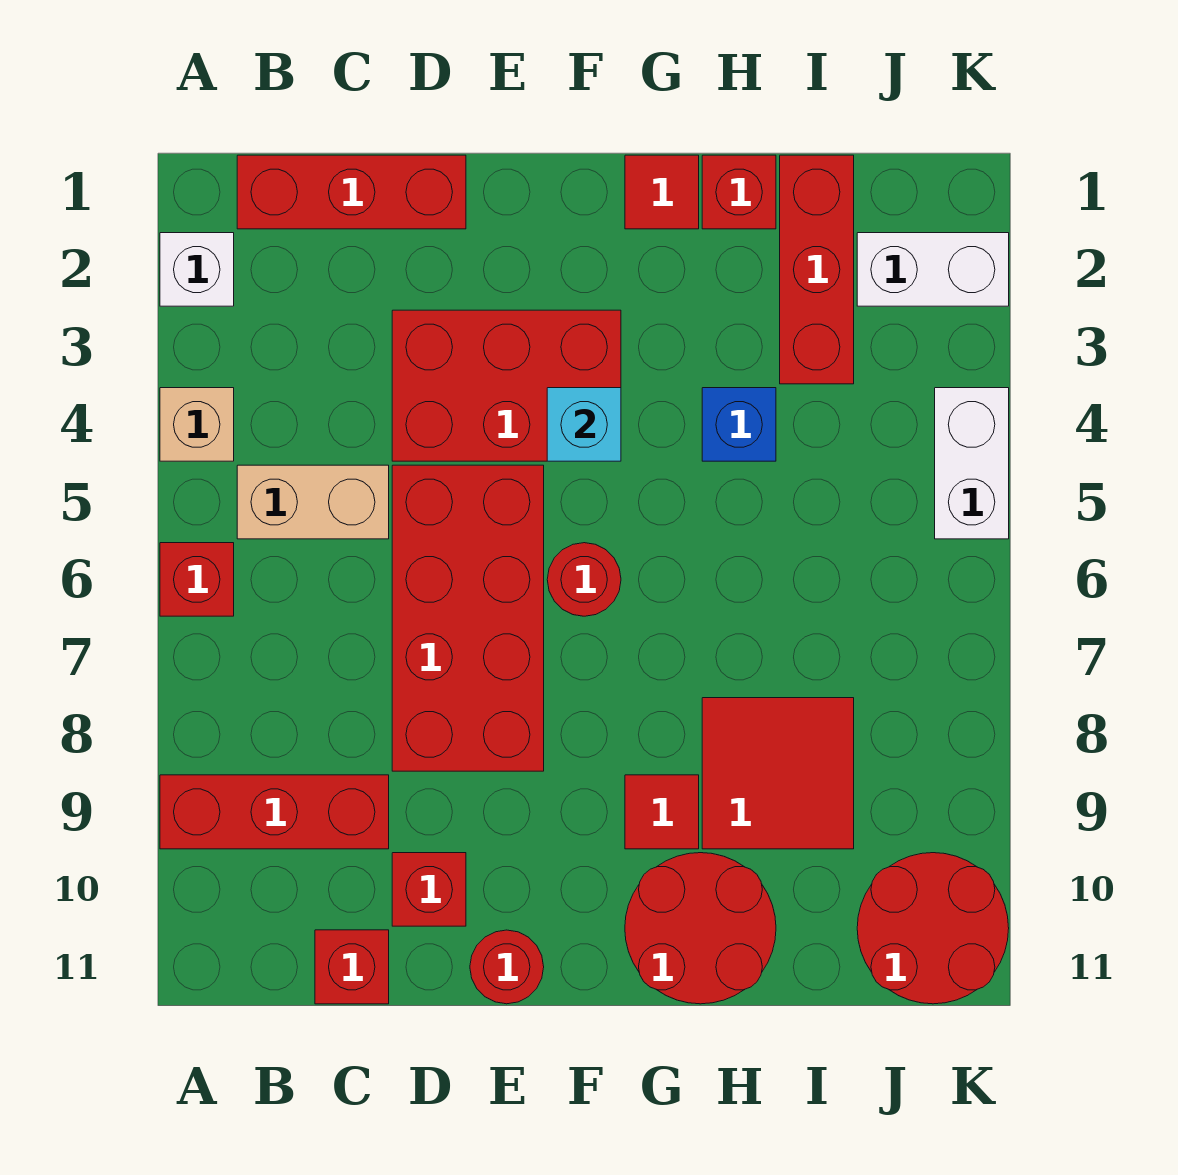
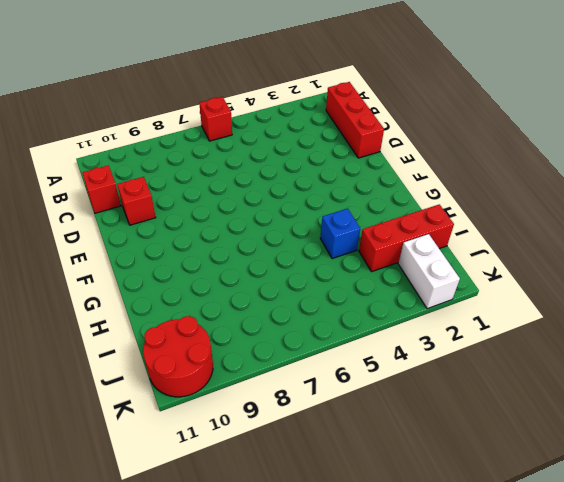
none -> white brick A2 level 1
none -> tan brick A4 level 1
none -> red brick A9:C9 level 1

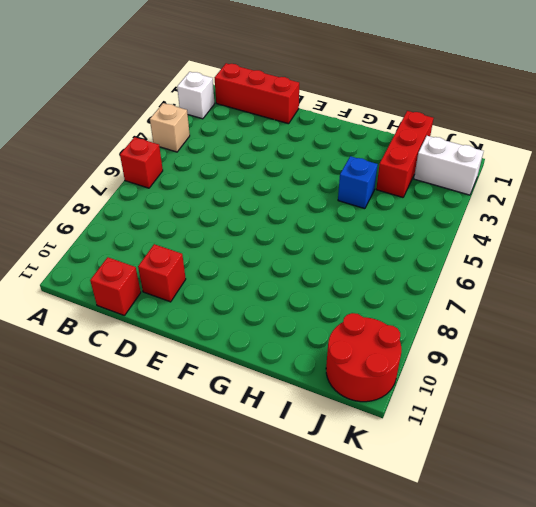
none -> red brick A9:C9 level 1
none -> tan brick B5:C5 level 1
none -> red brick D3:F4 level 1

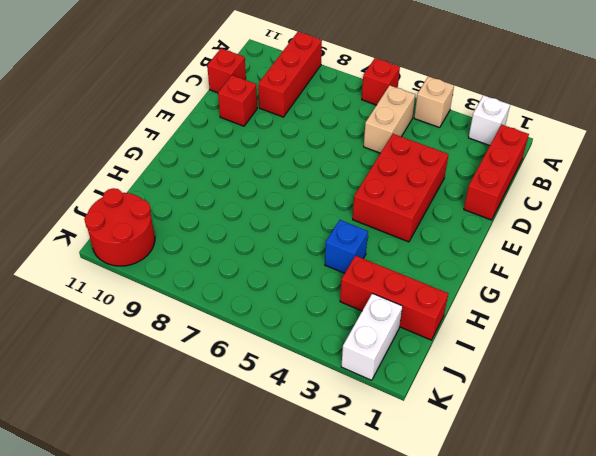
none -> red brick D5:E8 level 1
none -> red round brick E11 level 1
none -> red round brick F6 level 1

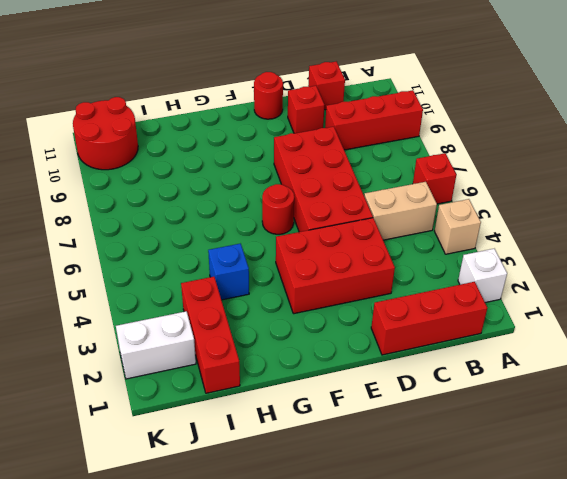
none -> red tile G1 level 1
none -> red tile G9 level 1
none -> red round brick G10:H11 level 1

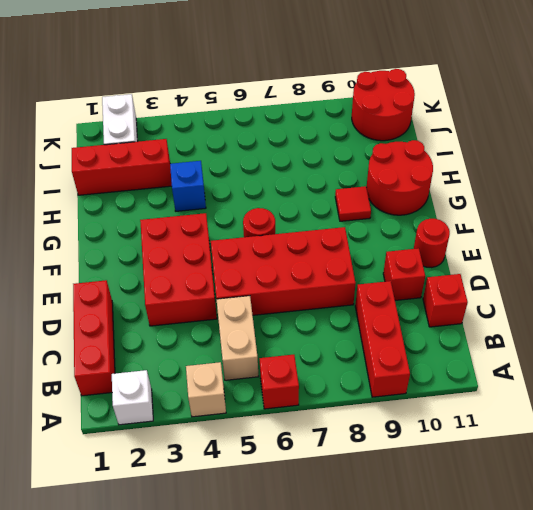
none -> red tile G1 level 1
none -> red brick H1 level 1
none -> red tile H8:I9 level 1

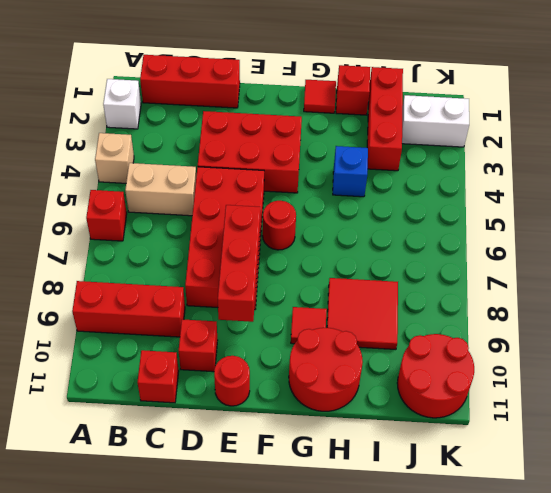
red brick E7:E9 level 2 -> none
none -> white brick K4:K5 level 1
none -> cyan brick F4 level 2

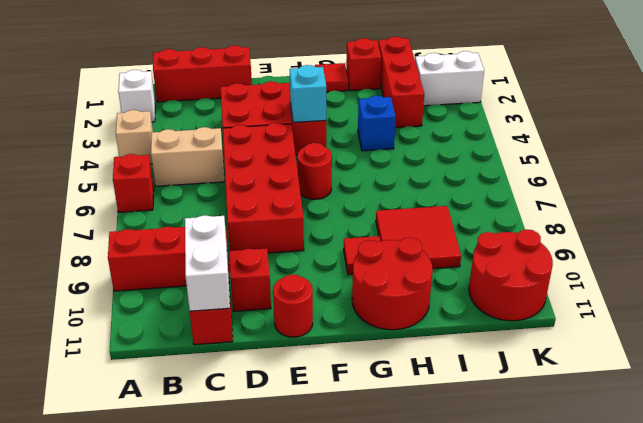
white brick C10:C11 level 2 -> white brick K4:K5 level 1

